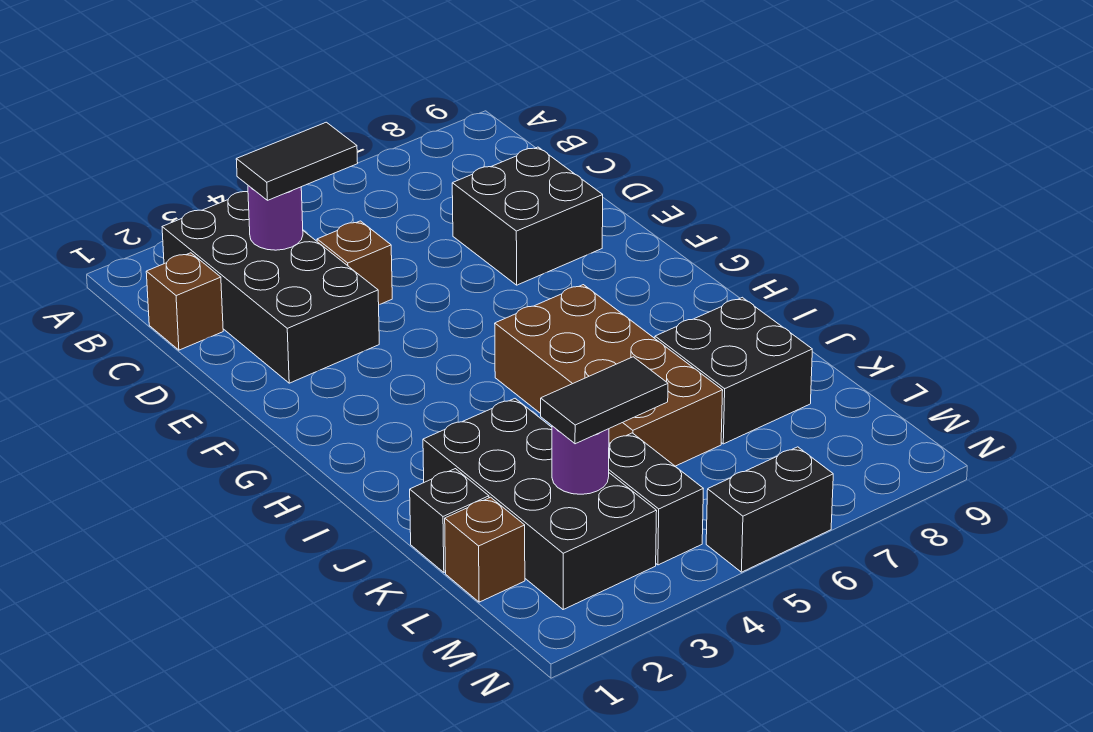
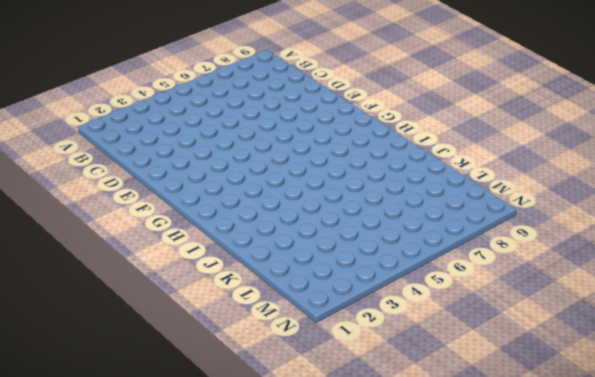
none -> black brick B2:E3 level 1
none -> brown brick C1 level 1
none -> brown brick D4 level 1

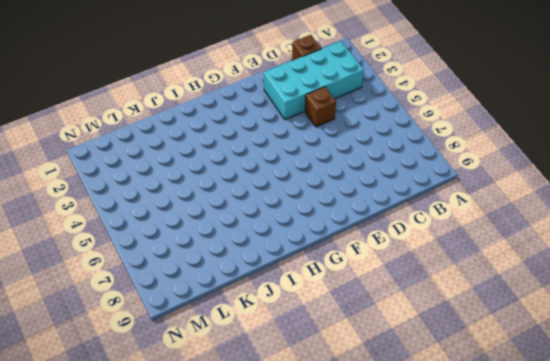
cyan brick B2:E3 level 1 -> black brick B2:E3 level 1
none -> black brick D7:E8 level 1
none -> brown brick H5:K6 level 1
none -> black brick J2:M3 level 1

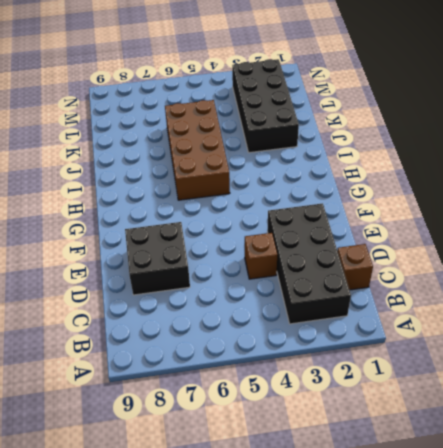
none -> black brick J7:K8 level 1
none -> black brick K1 level 1
none -> brown brick L1 level 1

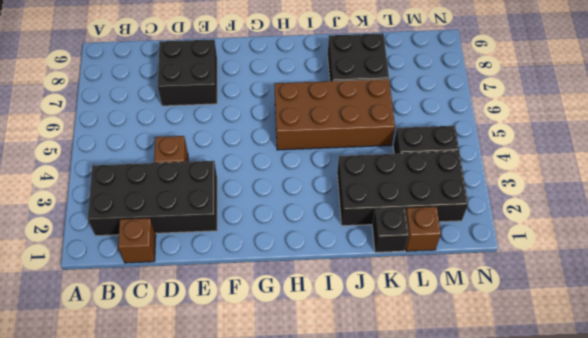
none -> black brick N5:N6 level 1
none -> purple round brick C3 level 2
none -> purple round brick L3 level 2

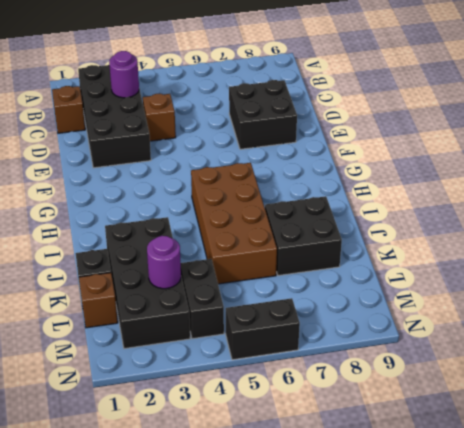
none -> black tile C3:C4 level 3
none -> black tile L3:L4 level 3

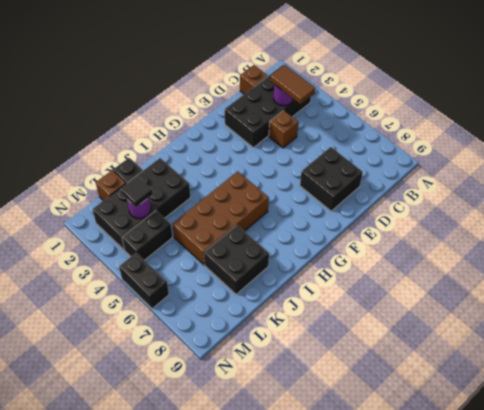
brown tile C3:C4 level 3 -> black tile C3:C4 level 3
black tile L3 level 3 -> black tile L3:L4 level 3

